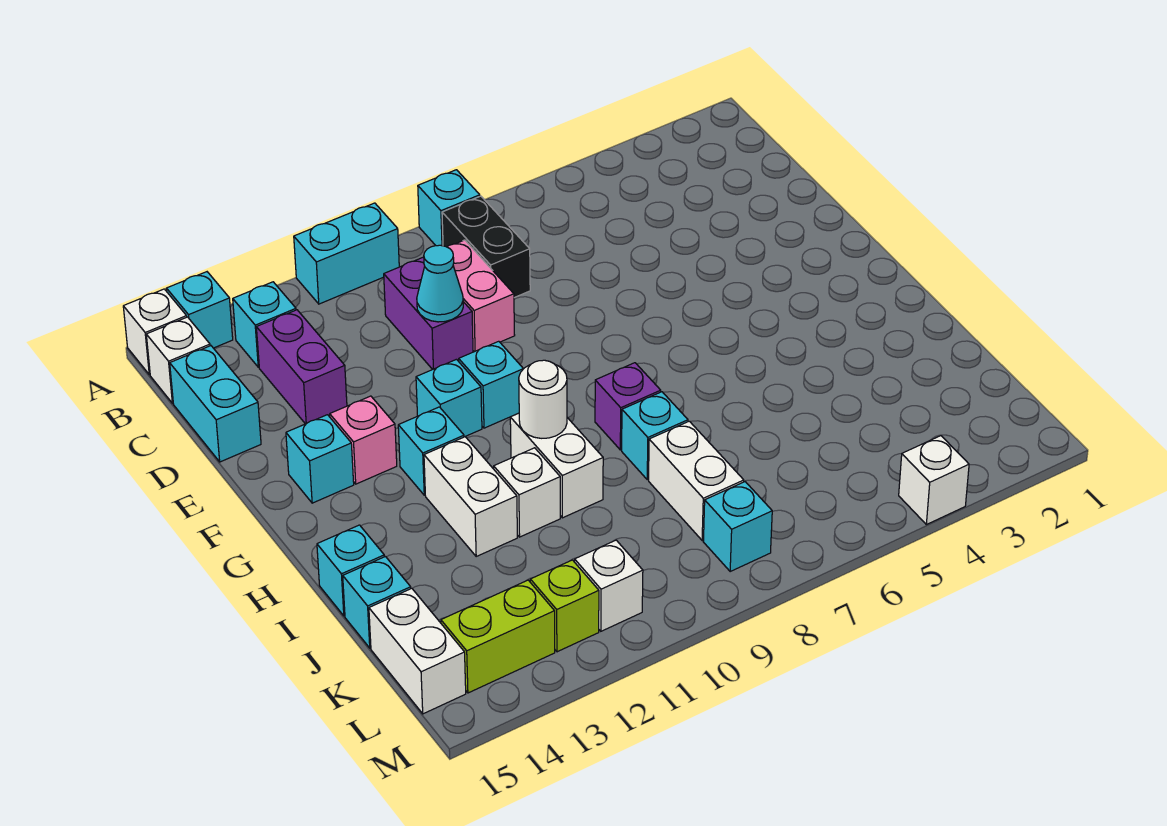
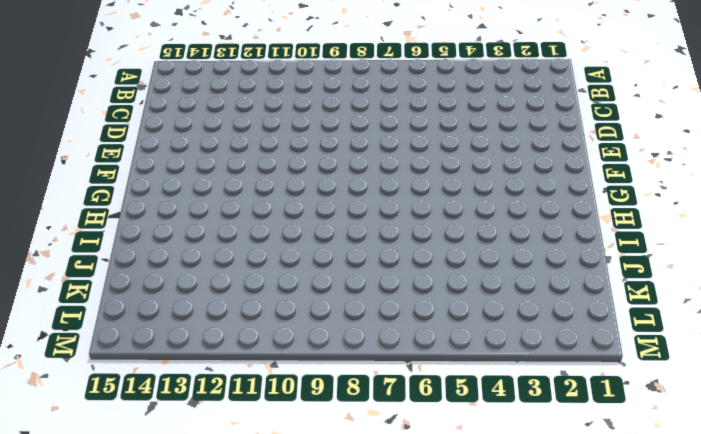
none -> cyan brick A8 level 1
none -> cyan brick A10:A11 level 1
none -> cyan brick A14 level 1
none -> white brick A15 level 1

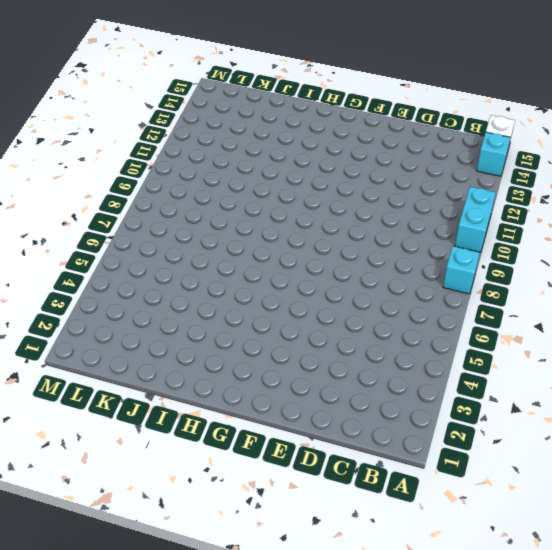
none -> black brick B8:C8 level 1
none -> cyan brick B13 level 1
none -> white brick B15 level 1
none -> pink brick C9:D9 level 1

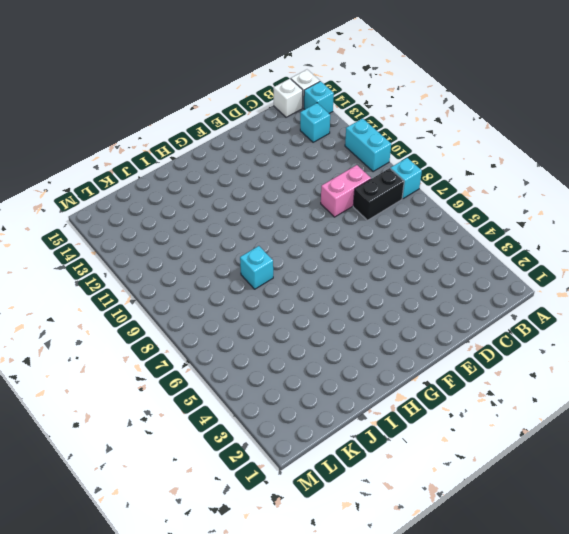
none -> purple brick C10:D10 level 1
none -> purple brick C13:D13 level 1
none -> cyan brick C15:D15 level 1
none -> cyan brick F10 level 1

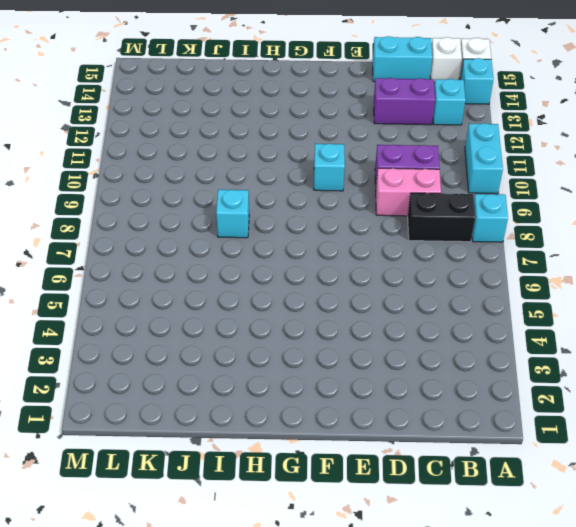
none -> cyan brick F11 level 1
none -> pink brick F13 level 1
none -> cyan brick F14 level 1
none -> cyan brick G12 level 1

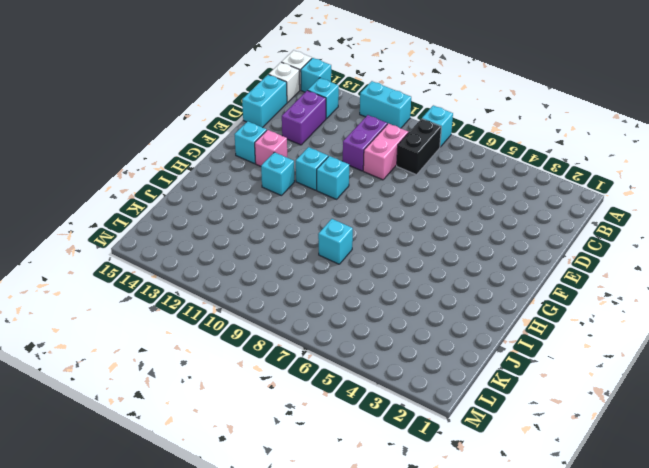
none -> purple brick H8 level 1
none -> white brick H10:I10 level 1
none -> white brick H12:I12 level 1
none -> white brick I11 level 1

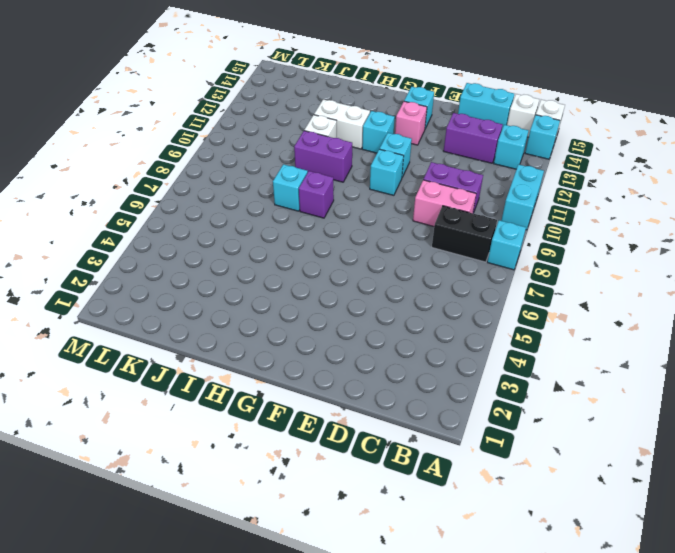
purple brick H10:I10 level 1 -> white brick H10:I10 level 1
none -> cyan brick I15 level 1
none -> white brick J8:K8 level 1
none -> cyan brick J15 level 1
none -> white brick K15:L15 level 1

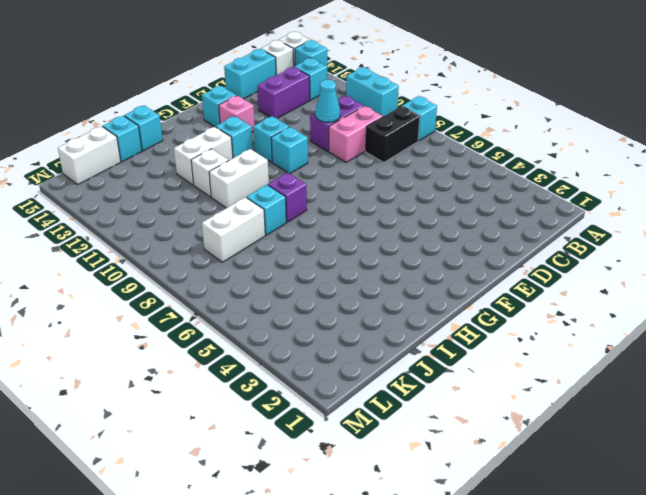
none -> cyan brick L8 level 1
none -> white brick L11 level 1
none -> lime brick L12 level 1
none -> lime brick L13:L14 level 1

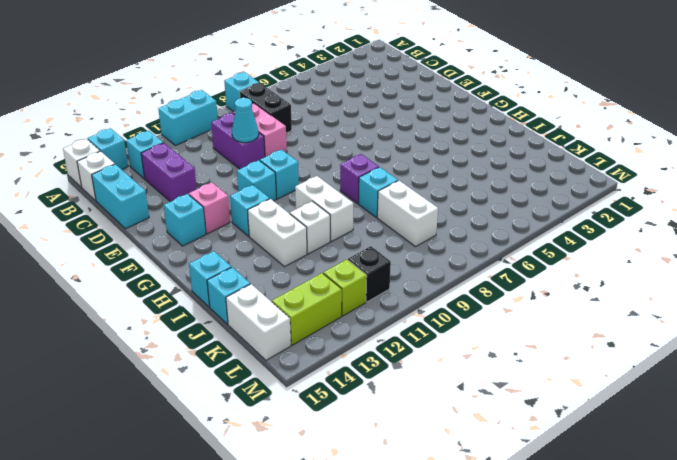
black brick L11 level 1 -> white brick L11 level 1
none -> cyan brick L8 level 1
none -> white brick M4 level 1
none -> white round brick H10 level 2

